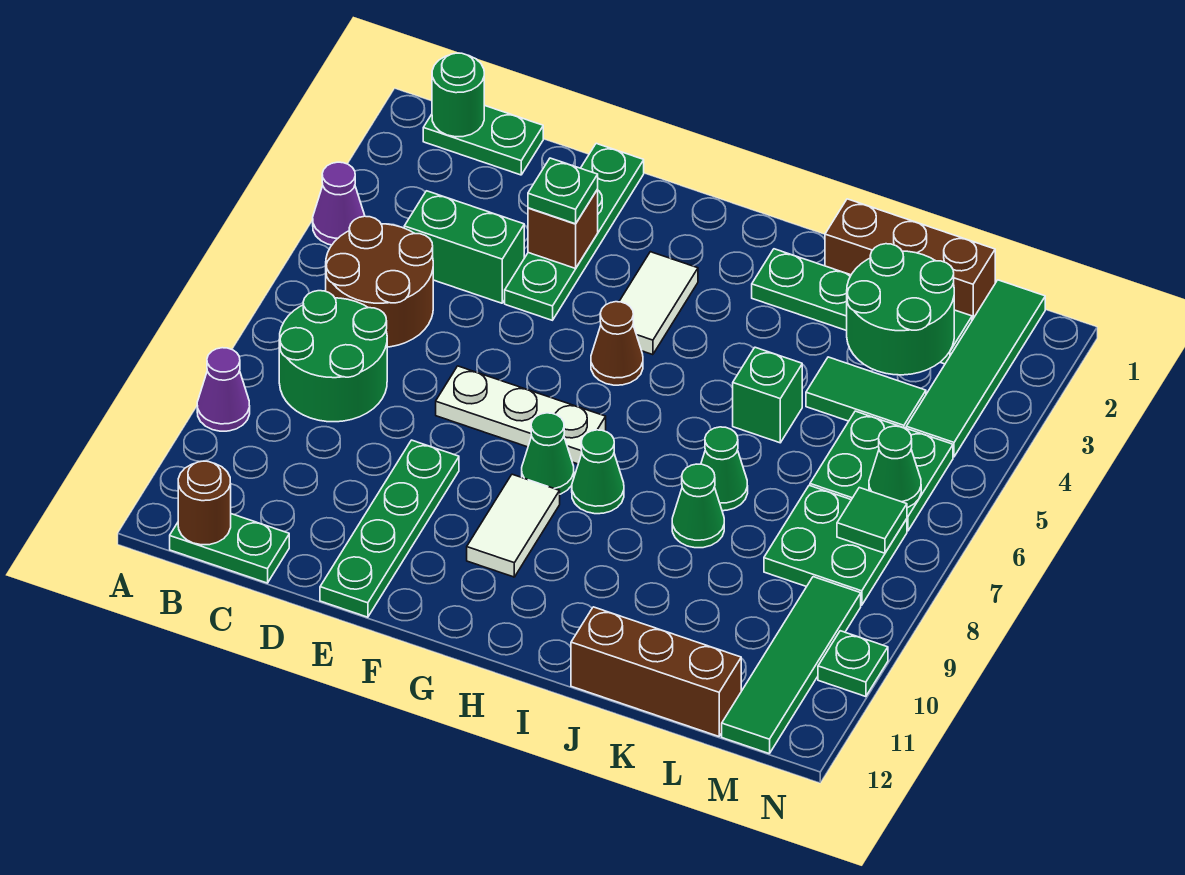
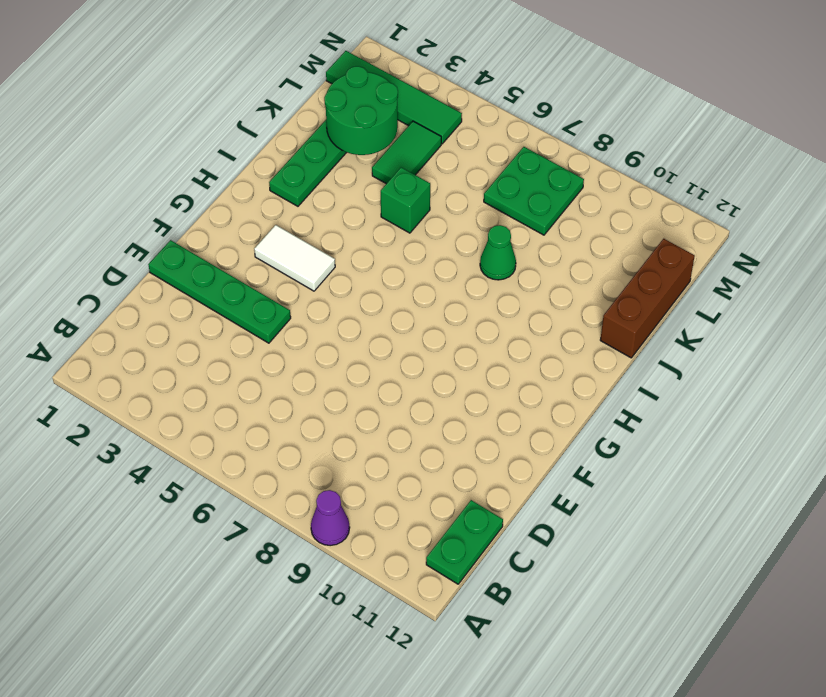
none -> purple cone A4 level 1
none -> green plate B1:C1 level 1
none -> brown round brick B5:C6 level 1
none -> green round brick B7:C8 level 1

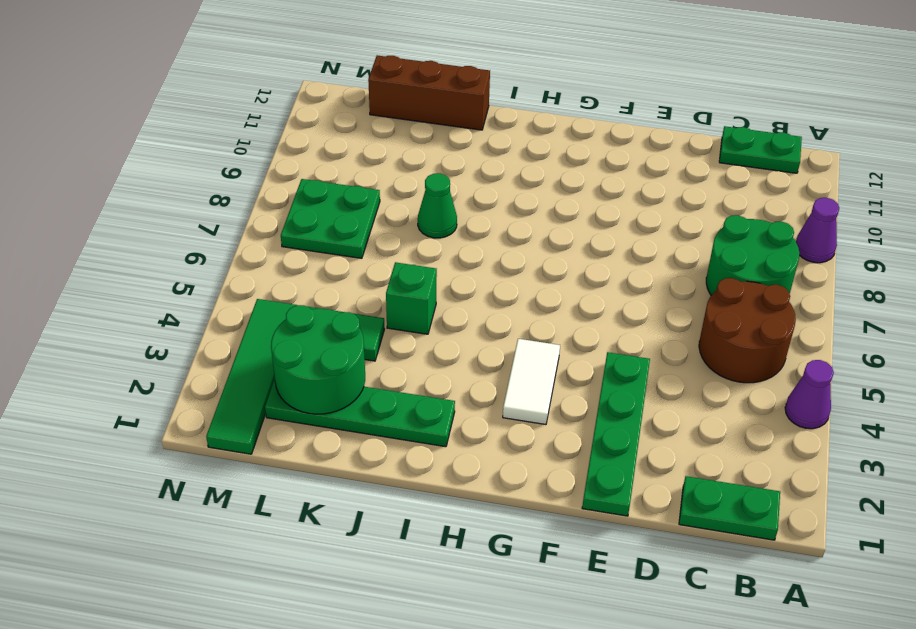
none -> green brick C4:D4 level 1
none -> white plate E7:G7 level 1
none -> green plate E9:E12 level 1
none -> brown cone G5 level 1

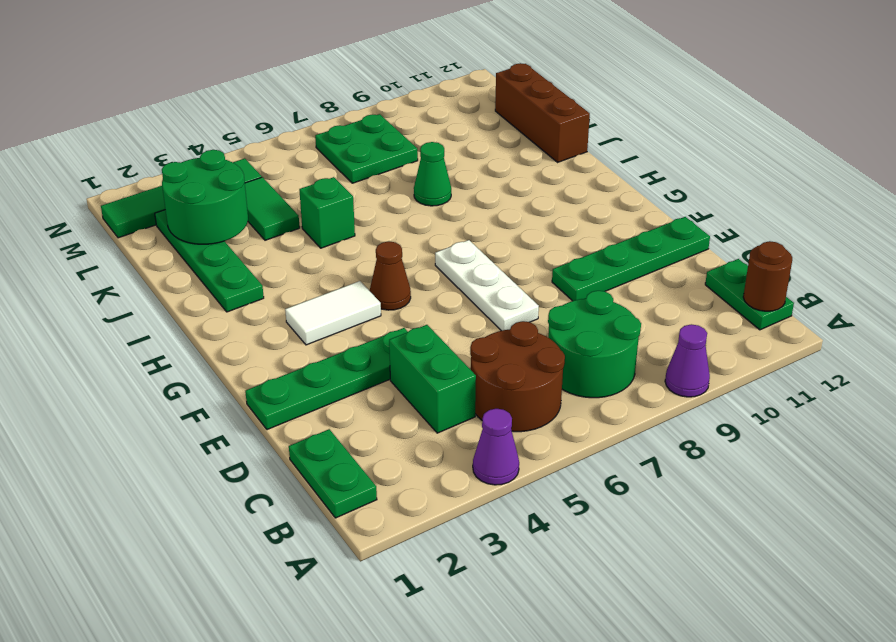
none -> green cone G8 level 1
none -> white tile G9:G10 level 1
none -> green cone H8 level 1
none -> brown brick J1:L1 level 1

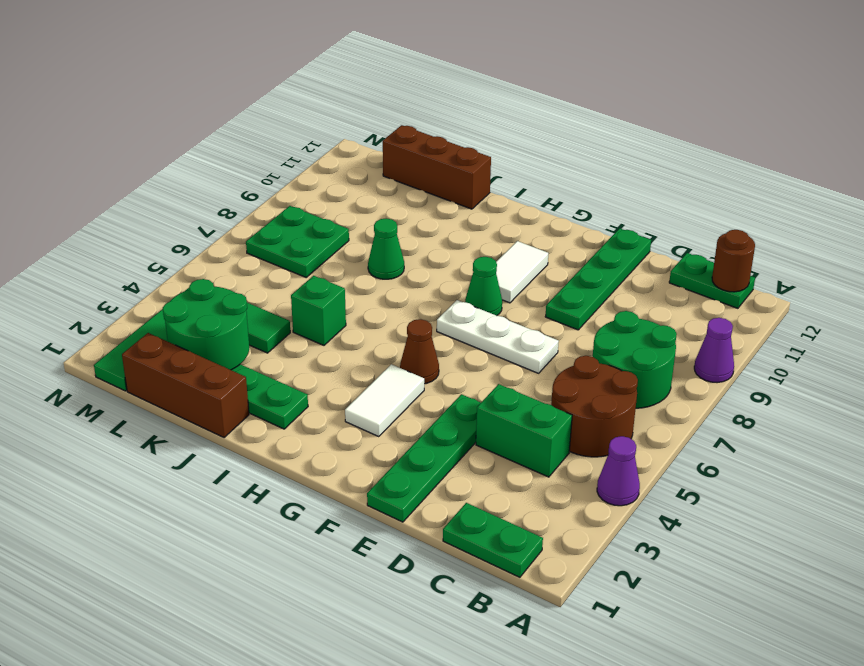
none -> green cone H8 level 1
none -> green cone J7 level 1
none -> green plate L5:M6 level 1
none -> green tile M9:M12 level 1

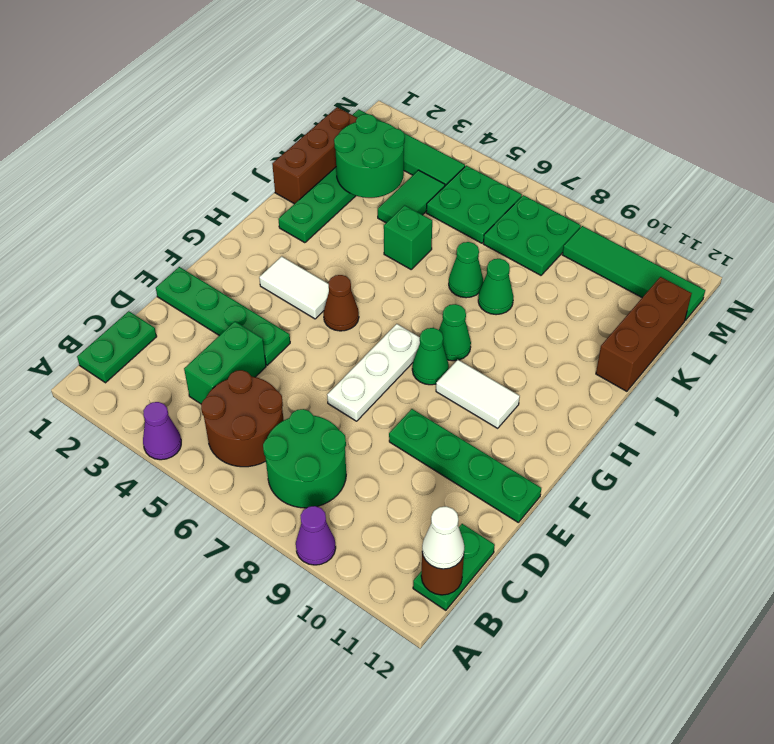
white cone B12 level 3 -> none
none -> green plate N10 level 1
none -> green round brick B1 level 2
none -> brown brick E3 level 2
none -> green cone M6 level 2

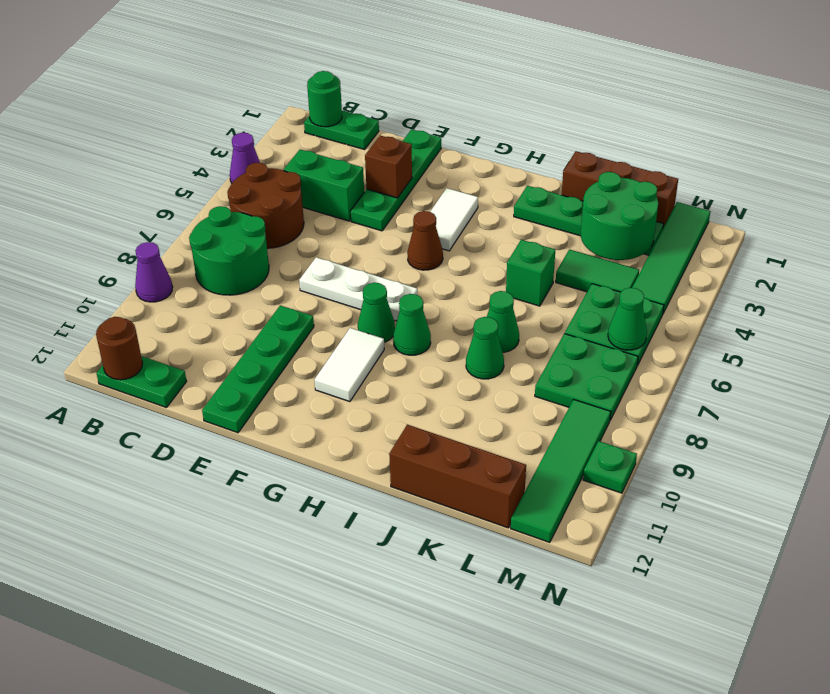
none -> green tile M7 level 2
none -> green plate E3 level 3

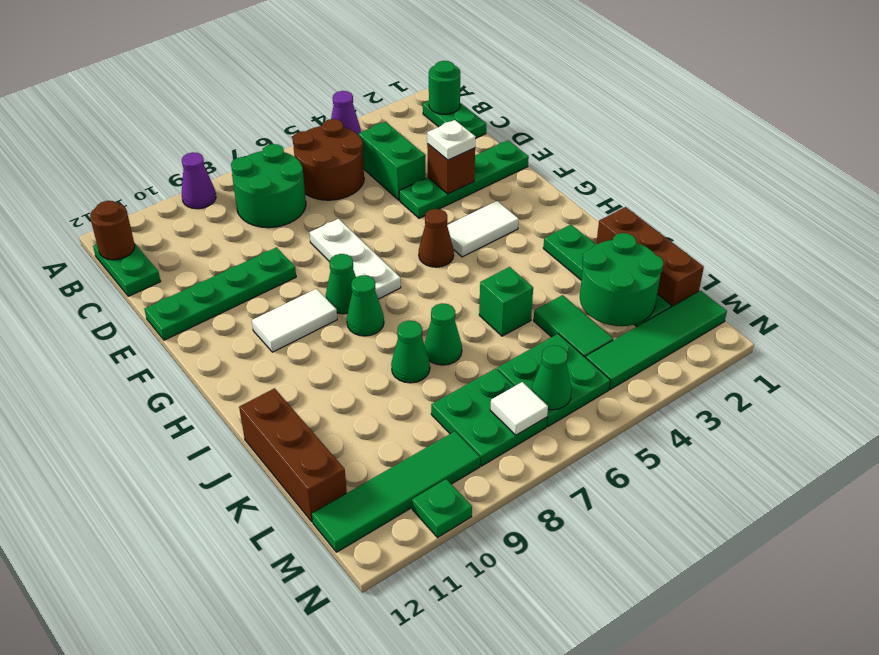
white plate E3 level 3 -> green plate E3 level 3
white tile M7 level 2 -> green tile M7 level 2

